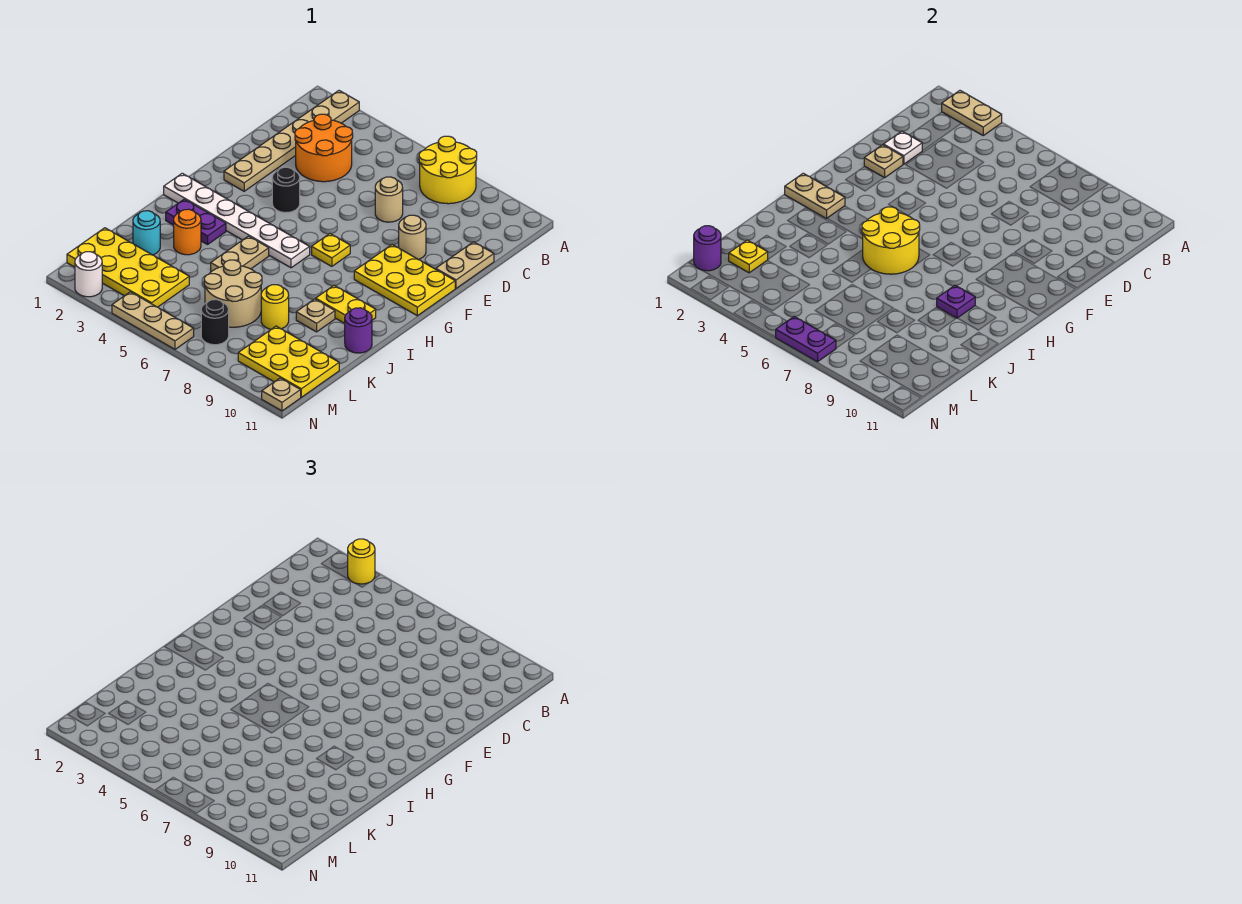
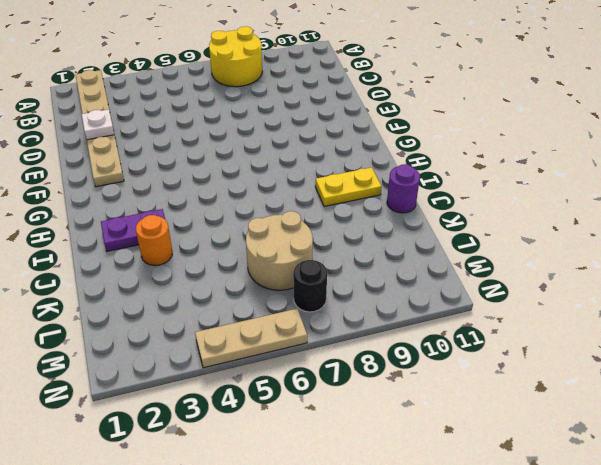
none -> orange round brick C3:D4 level 1
none -> tan round brick D7 level 1
none -> tan plate D11:E11 level 1
none -> tan round brick E9 level 1

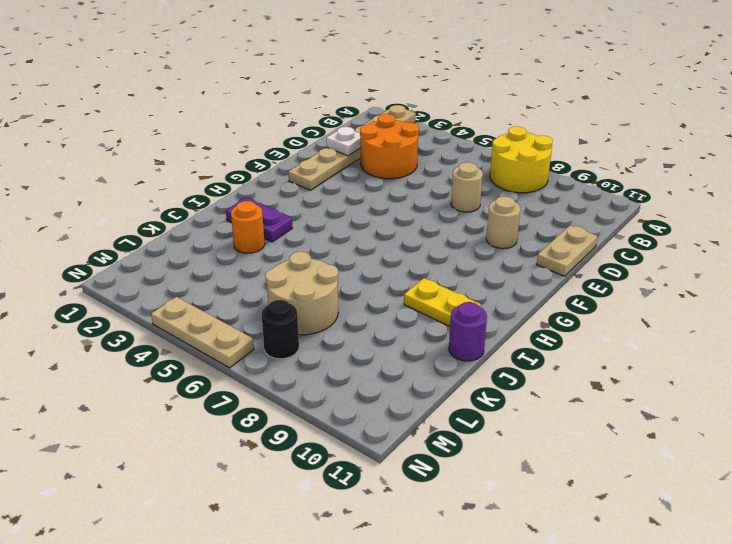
none -> black round brick F4 level 1
none -> yellow plate F9:G11 level 1
none -> yellow plate G7 level 1
none -> white plate H1:H6 level 1

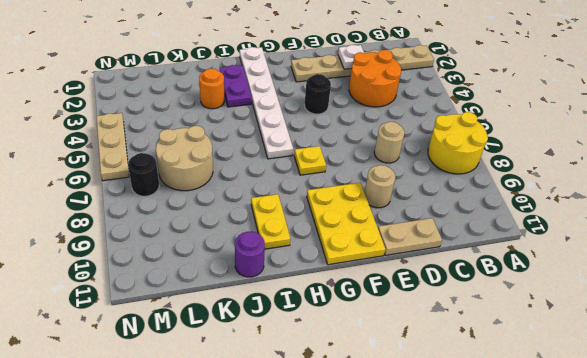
none -> tan plate I5:J5 level 1
none -> tan plate J9 level 1
none -> cyan round brick K2 level 1
none -> yellow round brick K8 level 1

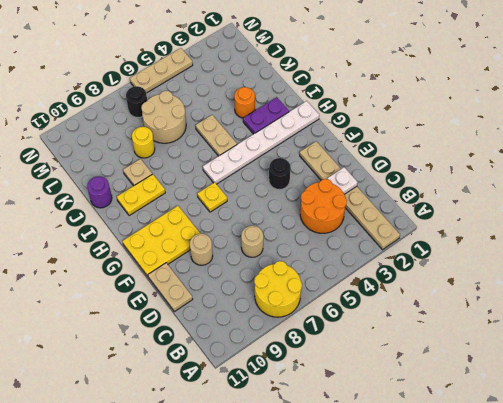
none -> cyan round brick K2 level 1
none -> yellow plate L1:M4 level 1
none -> yellow plate L9:M11 level 1
none -> white round brick N2 level 1

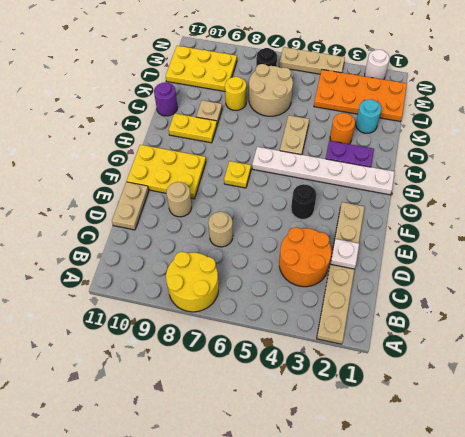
orange plate L1:M4 level 1 -> yellow plate L1:M4 level 1
none -> tan plate N11 level 1
none -> tan plate A2:A3 level 2
none -> tan plate E2 level 2
none -> tan plate H1:H2 level 2

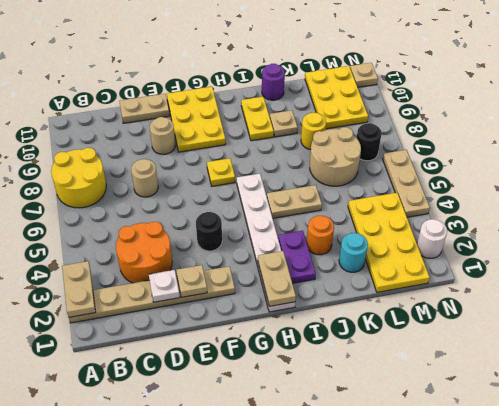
none -> yellow round brick H5:I6 level 2
none -> purple plate I9 level 2
none -> yellow plate L2 level 2
none -> purple round brick M1 level 2

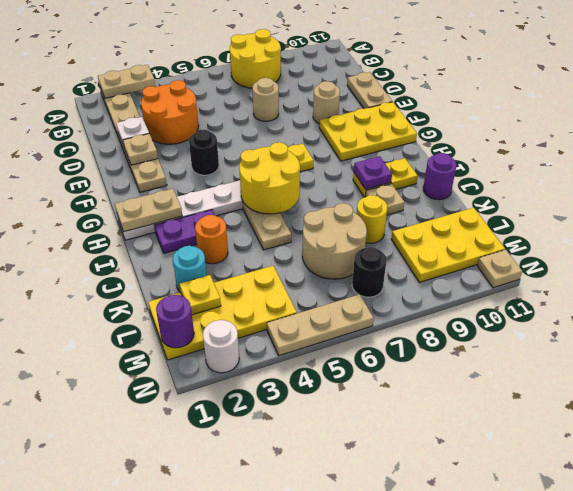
none -> purple plate N6:N7 level 2
none -> yellow round brick A3 level 3

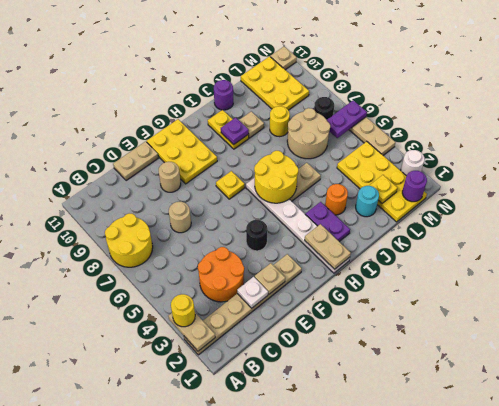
purple plate M6:N6 level 2 -> purple plate N6:N7 level 2

